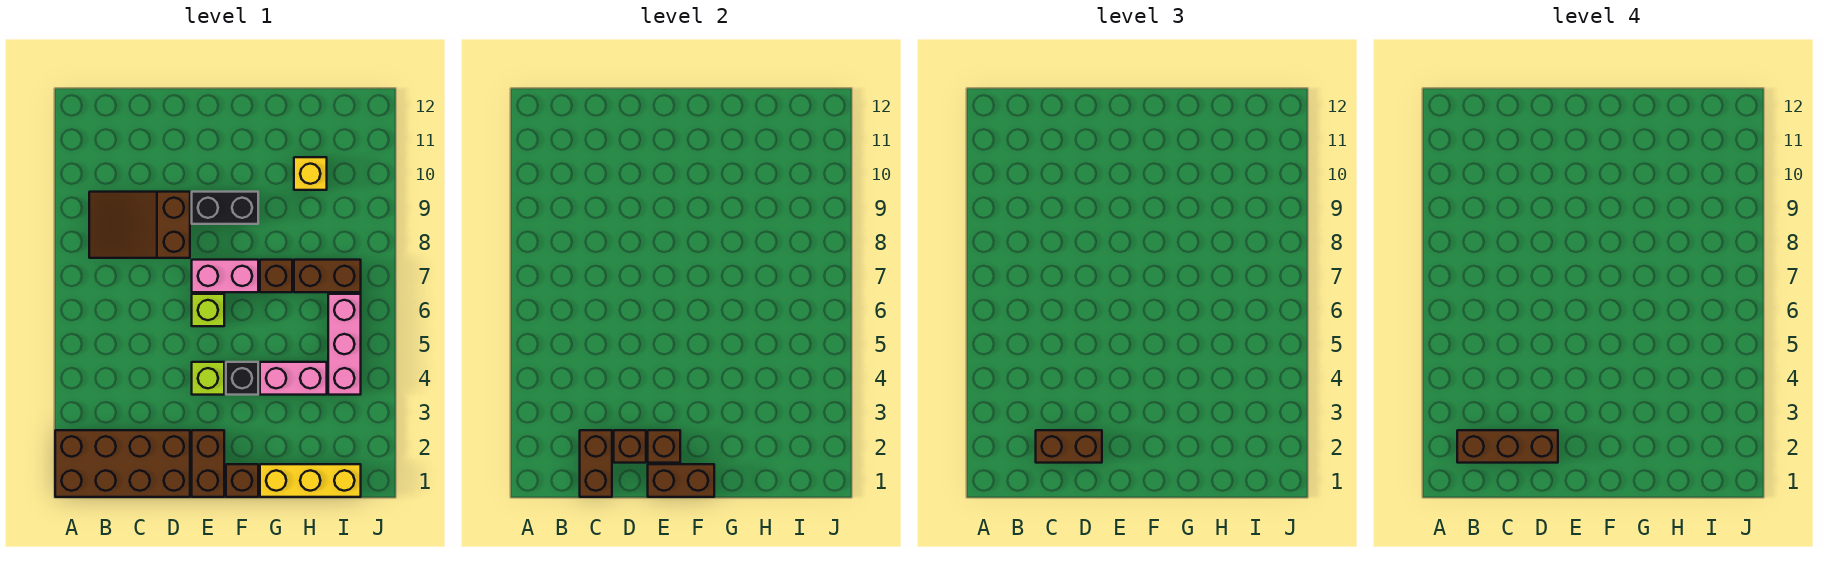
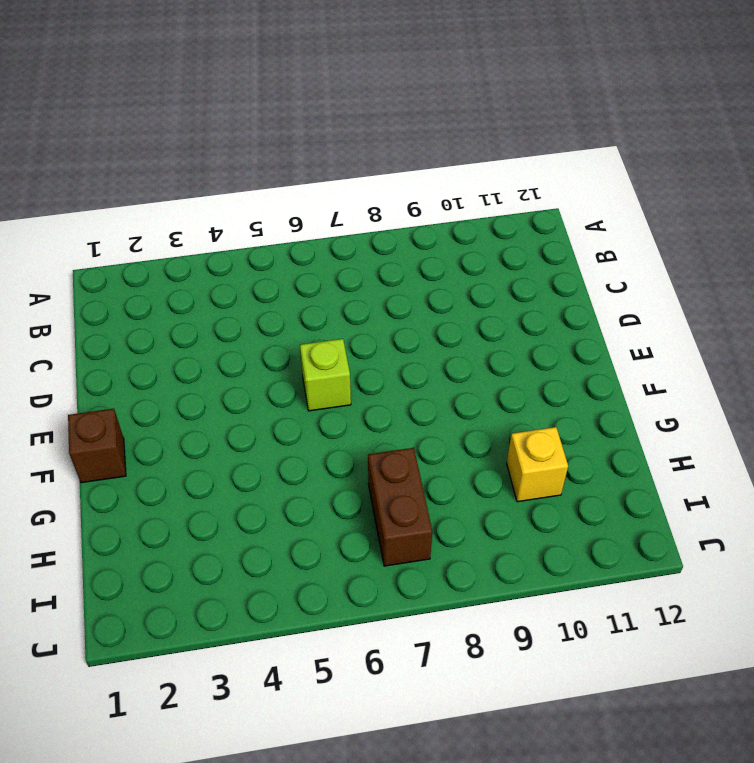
none -> brown brick A1:D2 level 1
none -> brown slope B8:D9 level 1 top D
none -> brown brick E1:E2 level 1

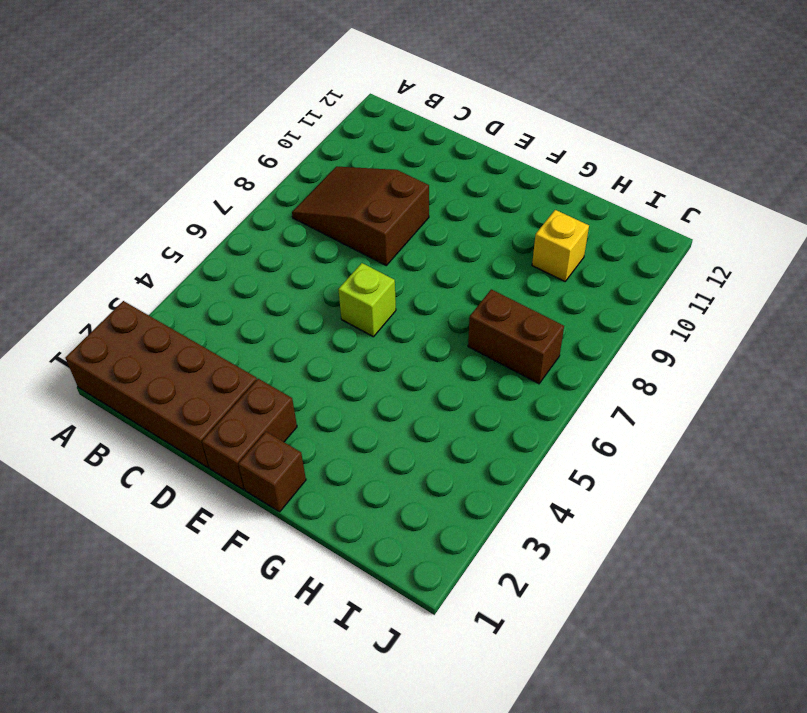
none -> lime brick E4 level 1
none -> pink brick E7:F7 level 1
none -> black brick E9:F9 level 1

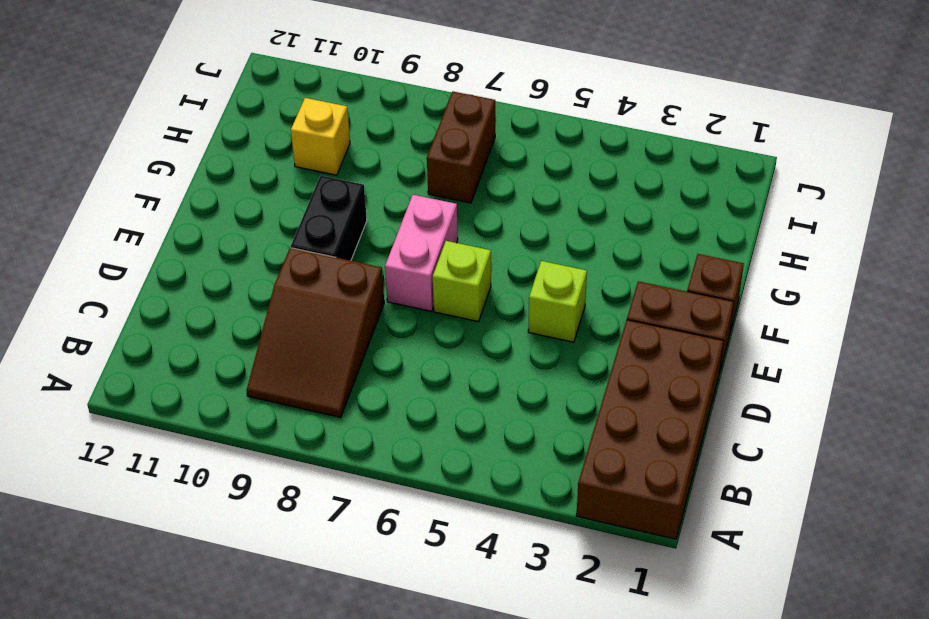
none -> black brick F4 level 1
none -> yellow brick G1:I1 level 1
none -> pink brick G4:H4 level 1

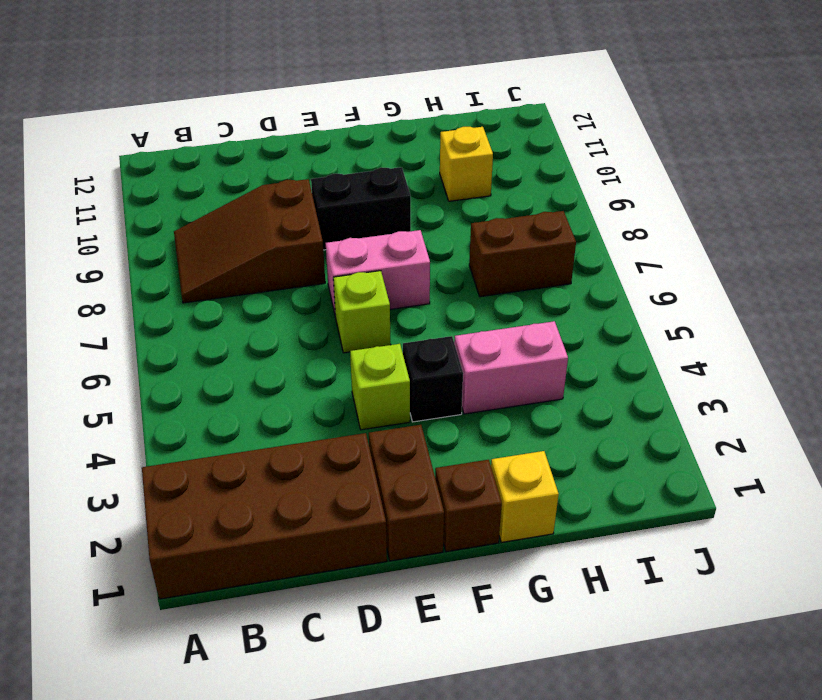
yellow brick G1 level 1 -> yellow brick G1:I1 level 1
none -> brown brick G7 level 1
none -> pink brick I4:I6 level 1
none -> brown brick C1:C2 level 2

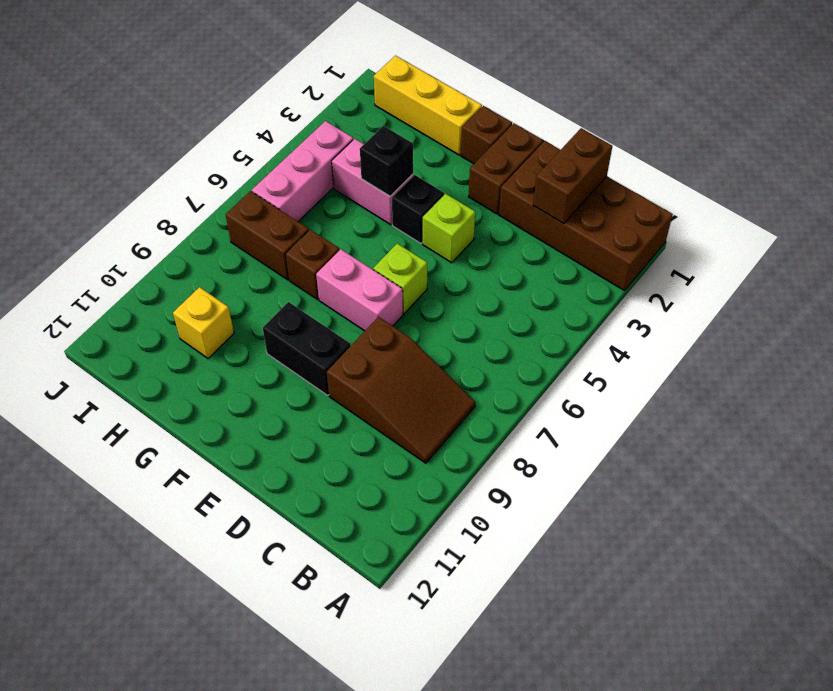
black brick G4 level 2 -> none
none -> brown brick D2 level 2
none -> brown brick E1:F1 level 2
none -> brown brick E2 level 2

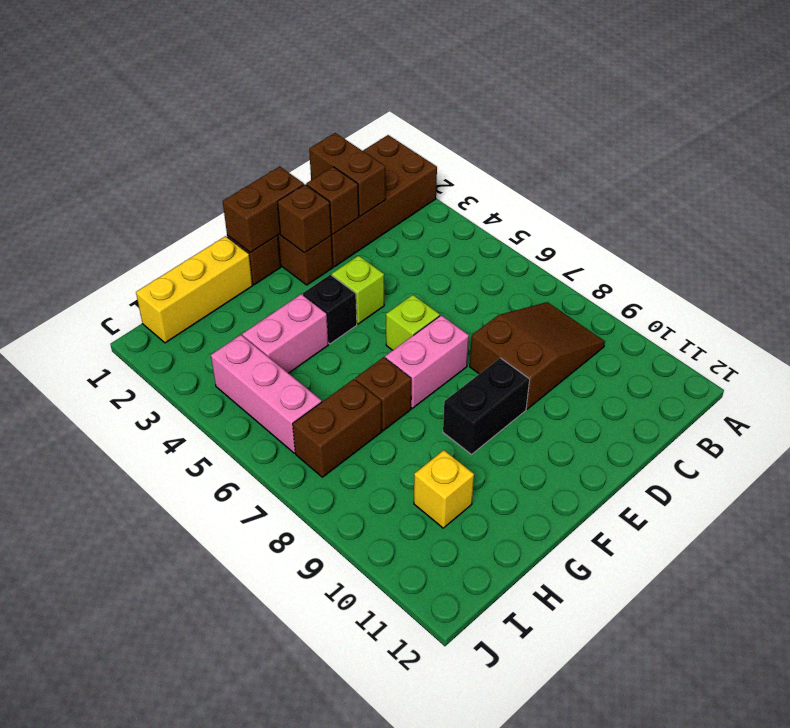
none -> brown brick C2:D2 level 3
none -> brown brick B2:D2 level 4

